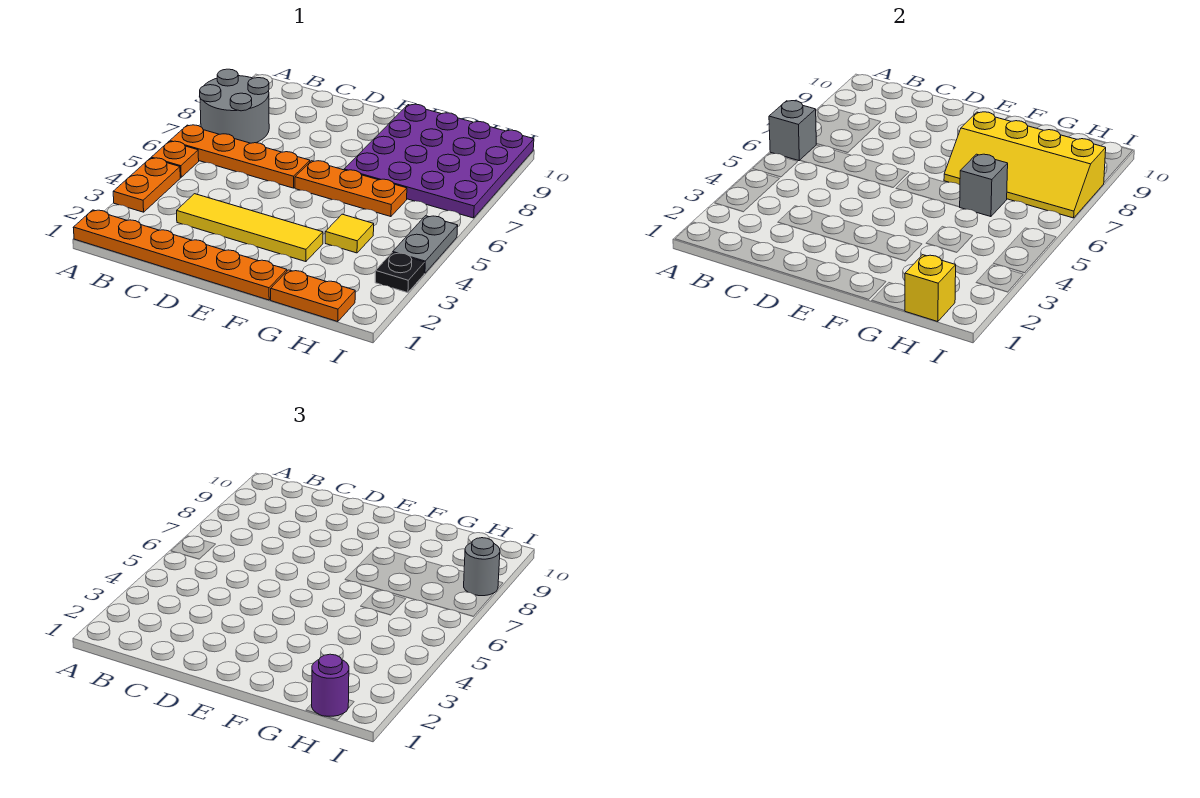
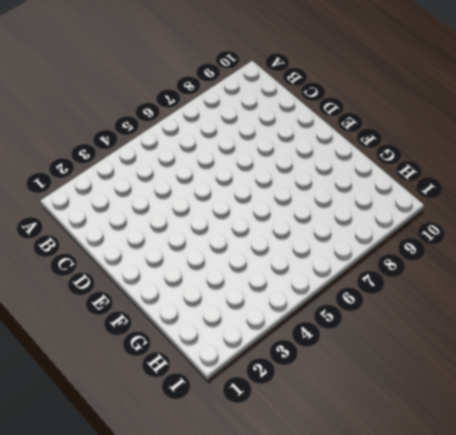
none -> orange plate A1:F1 level 1
none -> orange plate A3:A4 level 1
none -> orange plate A5 level 1

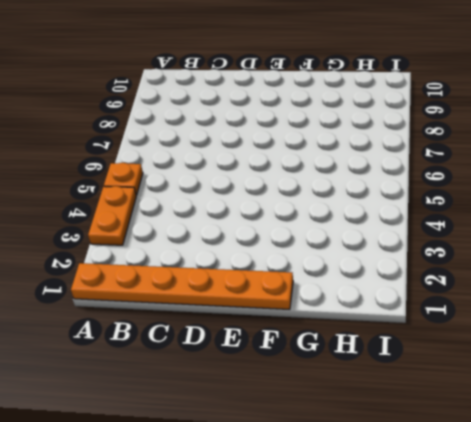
none -> orange plate A6:D6 level 1
none -> grey round brick A7:B8 level 1
none -> yellow tile C3:F3 level 1

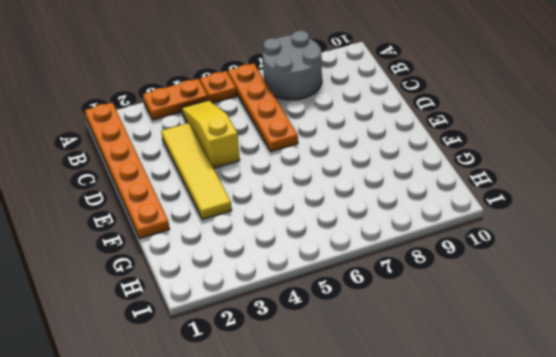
yellow slope B4:D4 level 1 top D -> none
none -> orange plate E6:G6 level 1
none -> purple plate F7:I10 level 1
none -> orange plate G1:H1 level 1

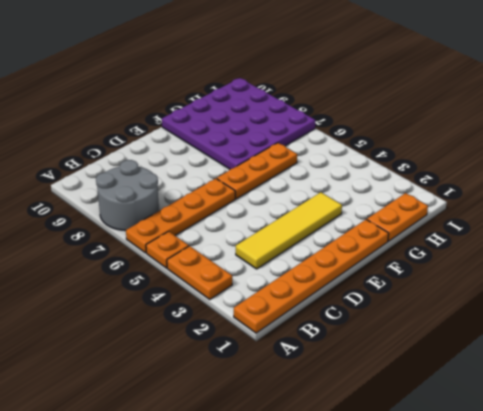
none -> yellow tile G4 level 1
none -> black plate I3 level 1
none -> grey plate I4:I5 level 1

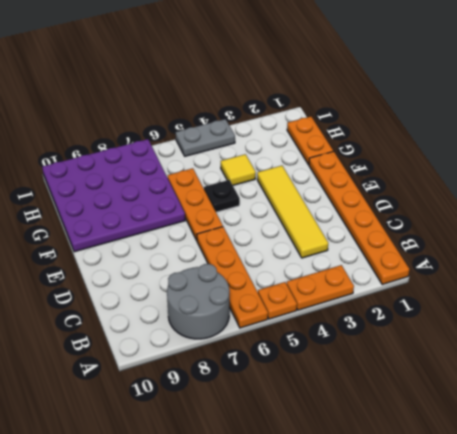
black plate F5 level 1 -> black plate I3 level 1
none -> grey brick A6 level 2
none -> yellow slope F7:I8 level 2 top 8
none -> grey brick G6 level 2

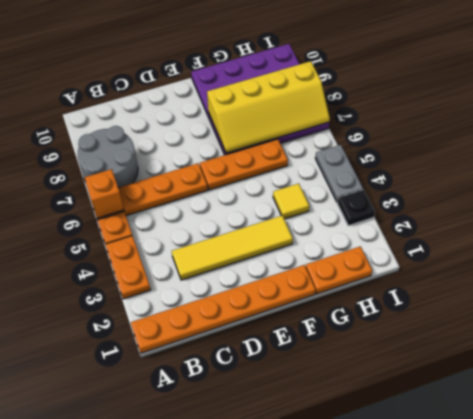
orange brick A6 level 2 -> grey brick A6 level 2
none -> grey brick G6 level 2
none -> yellow brick H1 level 2
none -> purple round brick H1 level 3

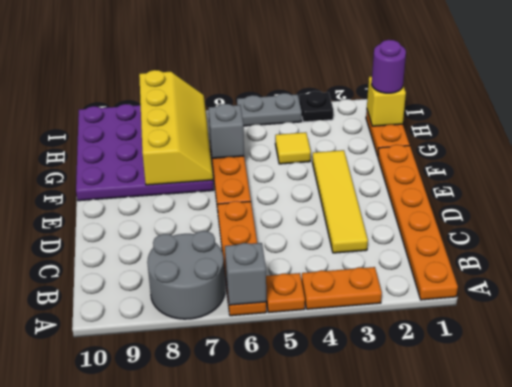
none -> grey round brick I8 level 3

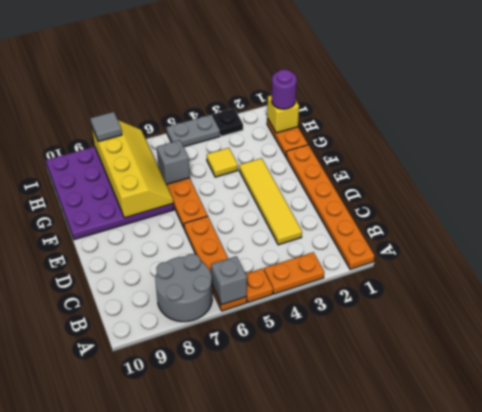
grey tile I8 level 3 -> grey round brick I8 level 3

